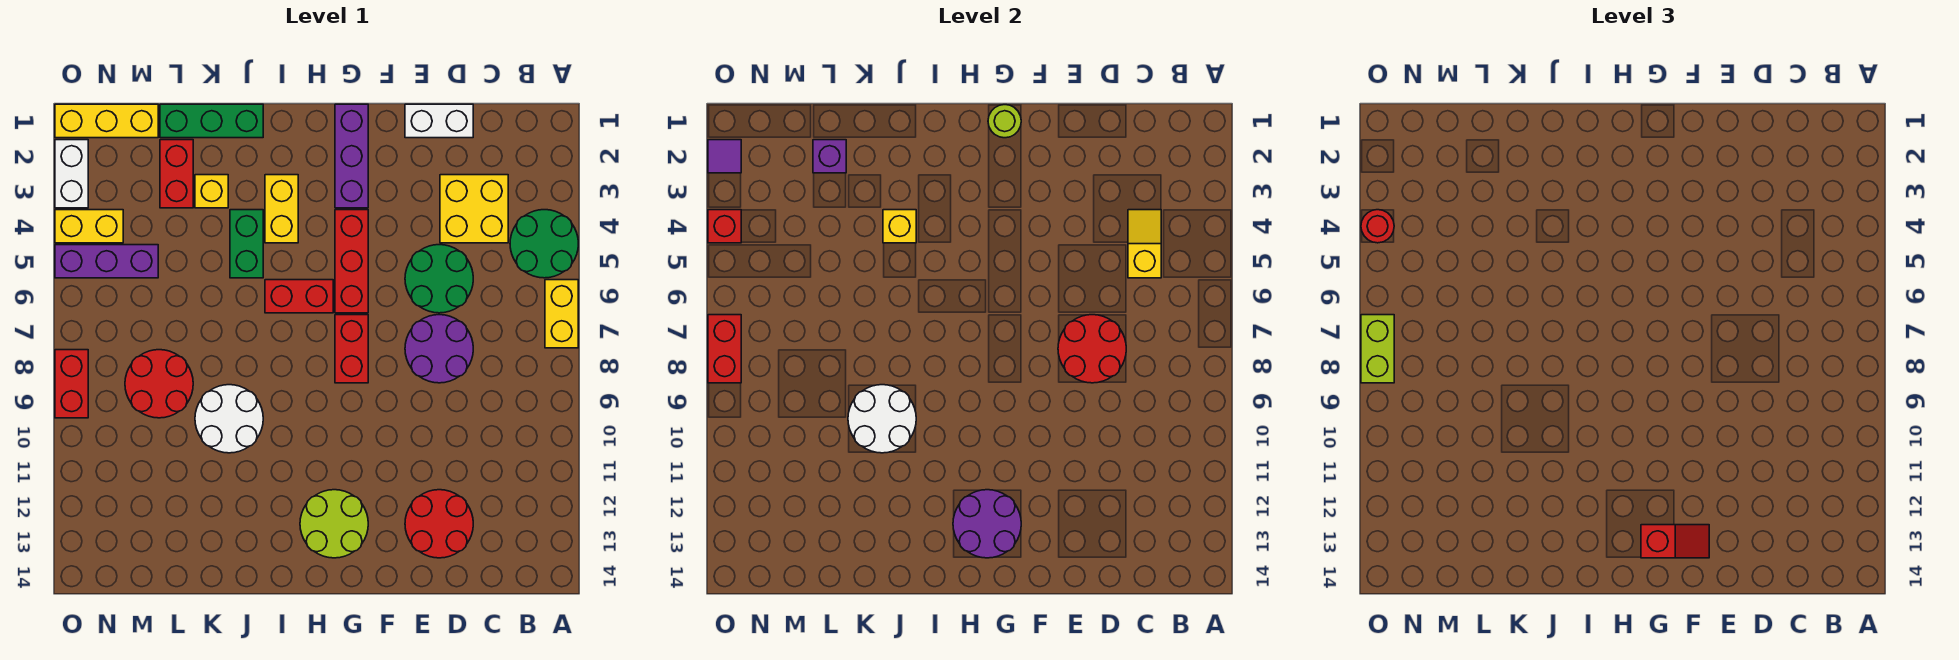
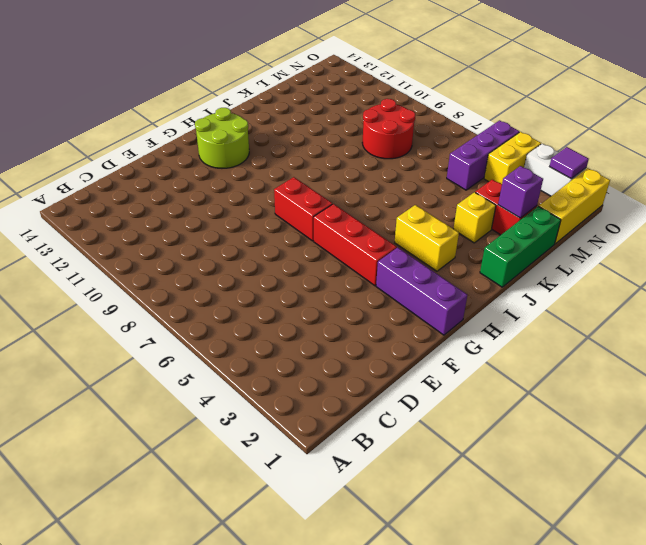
none -> green round brick A4:B5 level 1
none -> yellow brick A6:A7 level 1
none -> yellow brick C3:D4 level 1
none -> white brick D1:E1 level 1

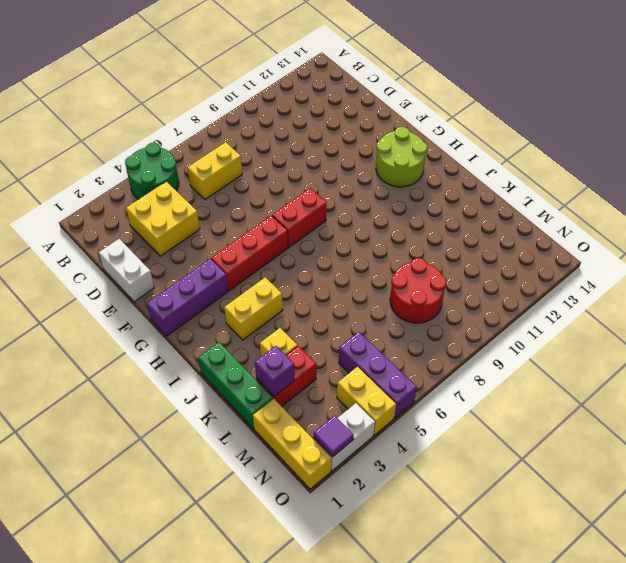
yellow brick C6:C7 level 1 -> yellow brick A6:A7 level 1
none -> green round brick D5:E6 level 1
none -> purple round brick D7:E8 level 1
none -> red round brick D12:E13 level 1
none -> red brick H6:I6 level 1

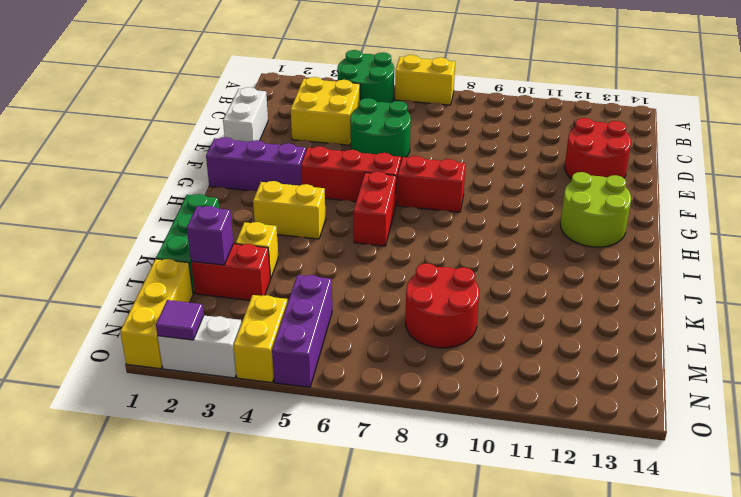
none -> purple round brick D7:E8 level 1
none -> green brick J4:J5 level 1
none -> white round brick J9:K10 level 1
none -> red brick O8:O9 level 1

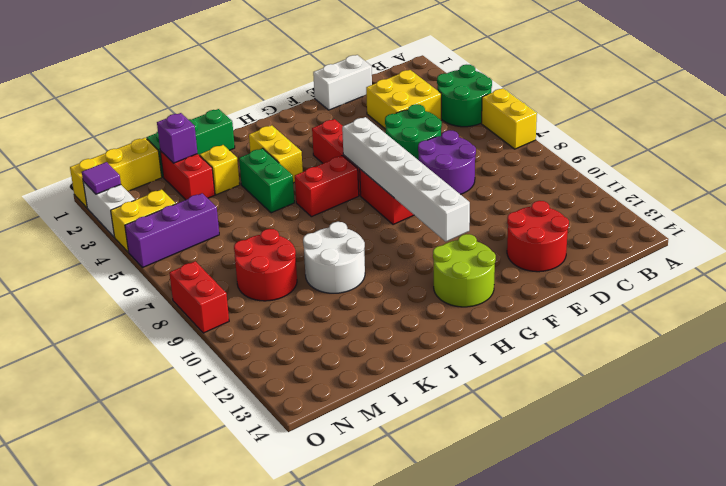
white brick G6:G11 level 2 -> none
none -> purple brick G1:G3 level 1
none -> yellow slope C4:C5 level 2 top 5
none -> red round brick D7:E8 level 2
none -> lime round brick G1 level 2

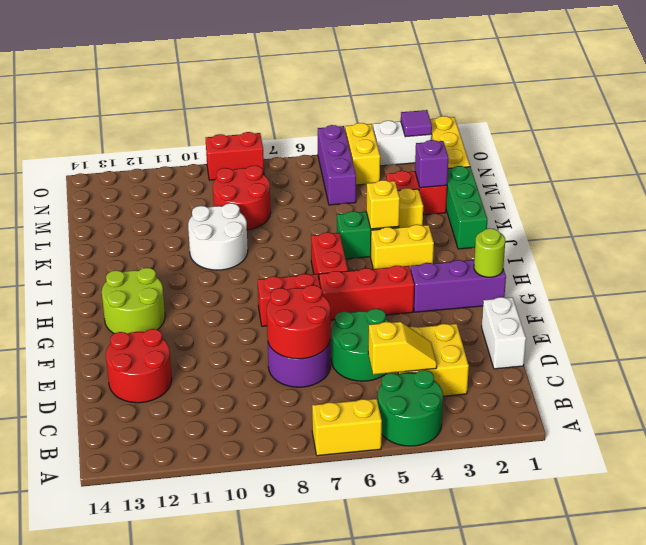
none -> purple round brick G12:H13 level 2
none -> white round brick J9:K10 level 2
none -> red brick O4 level 2
none -> red brick O7:O8 level 2

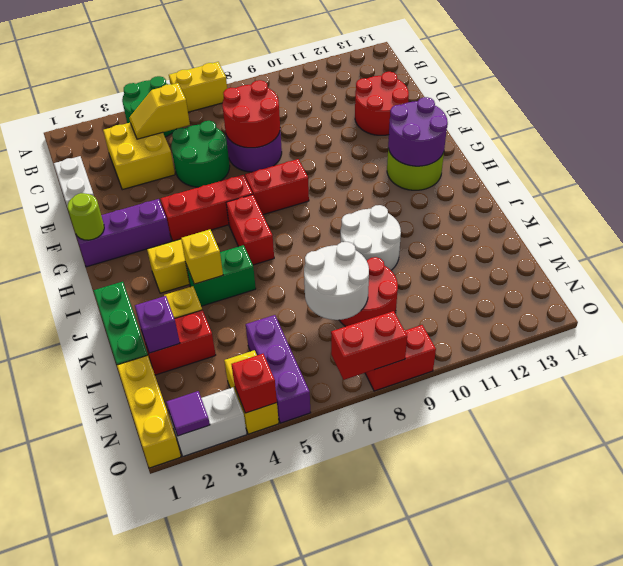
white round brick L7:M8 level 2 -> white round brick J9:K10 level 2
none -> red slope F13:G13 level 3 top G
none -> red round brick O4 level 3
none -> lime brick O7:O8 level 3

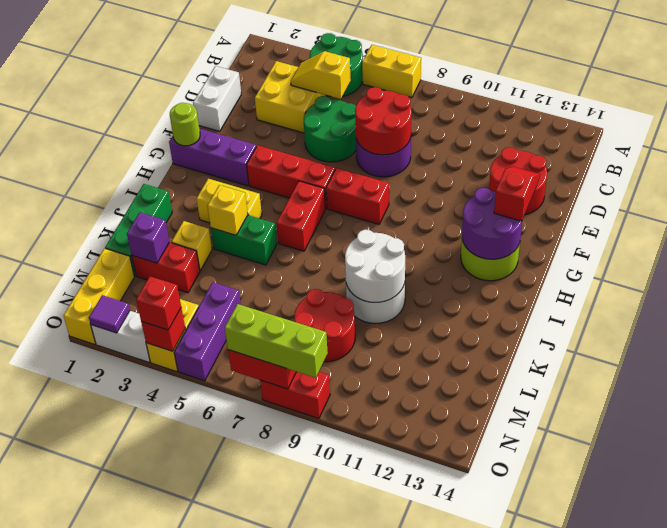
red brick O4 level 3 -> red round brick O4 level 3
lime brick O7:O9 level 3 -> lime brick O7:O8 level 3

